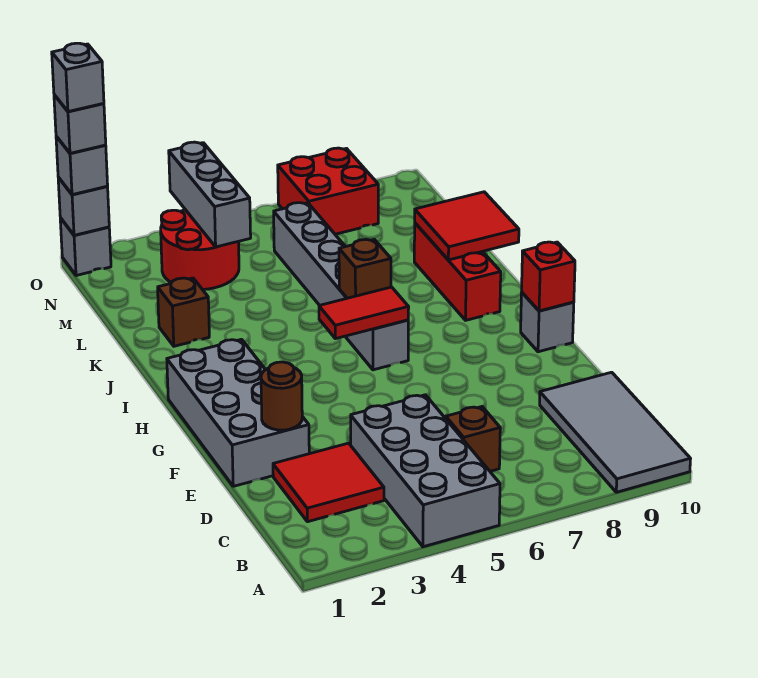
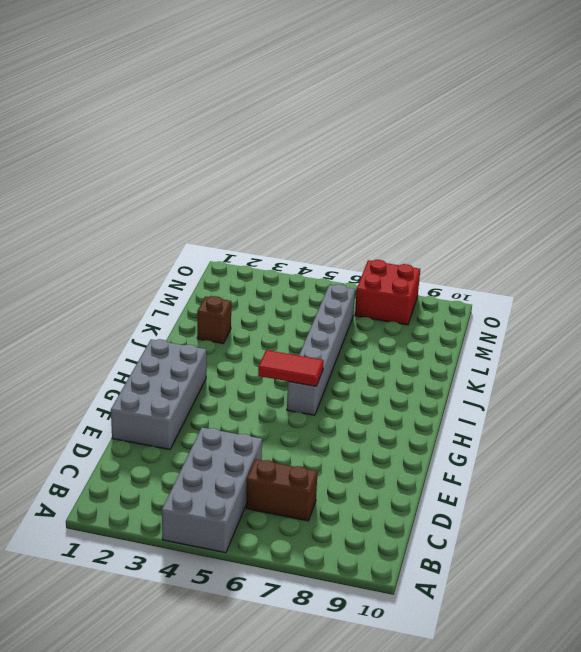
brown brick C6:C7 level 1 -> brown brick C6 level 1
none -> grey tile A9:D10 level 1
none -> red tile C2:D3 level 1
none -> grey brick G10 level 1

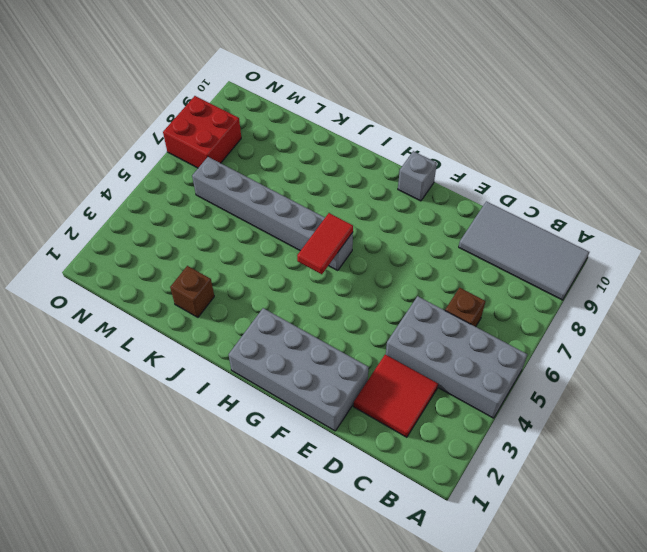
none -> red brick I9:K9 level 1
none -> red round brick M3:N4 level 1
none -> grey brick O1 level 1

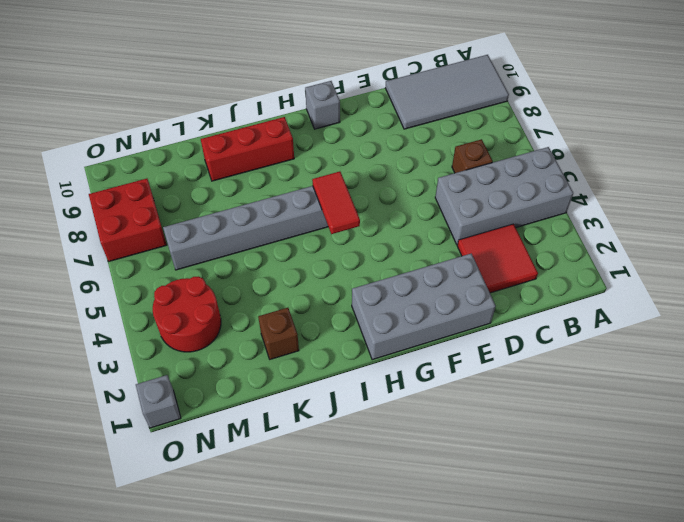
none -> brown round brick E2 level 2
none -> red brick G10 level 2
none -> brown brick I6 level 2

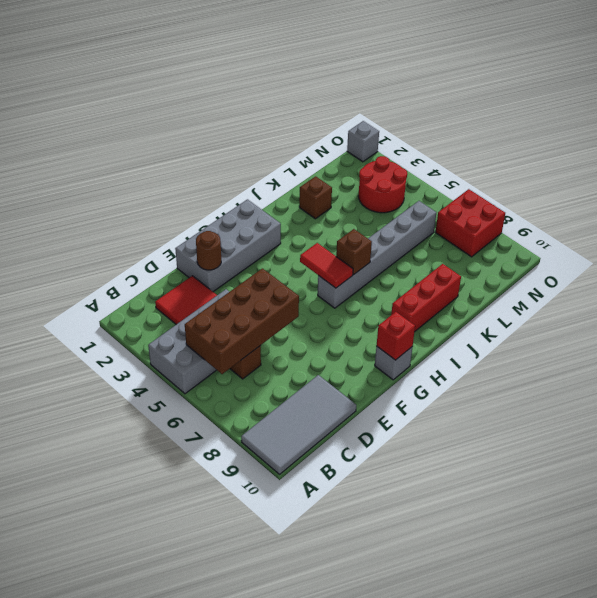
brown brick B5:E6 level 2 -> none
none -> red tile J9:K10 level 2
none -> grey brick M4:O4 level 2
none -> grey brick O1 level 2

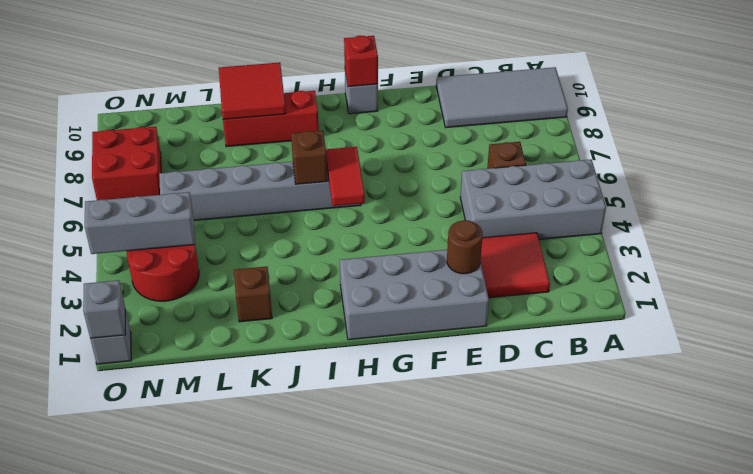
none -> grey brick O1 level 3
none -> grey brick O1 level 4
none -> grey brick O1 level 5

